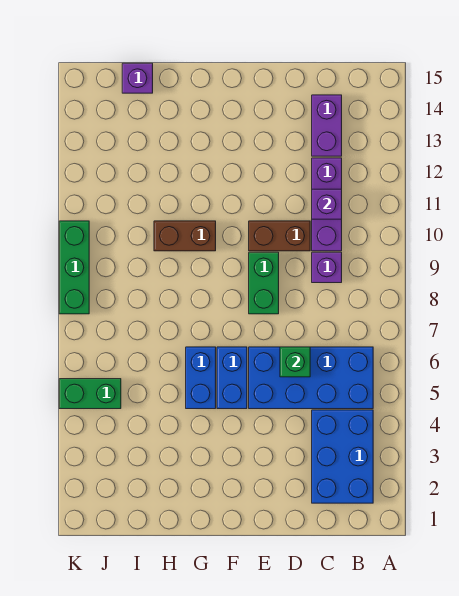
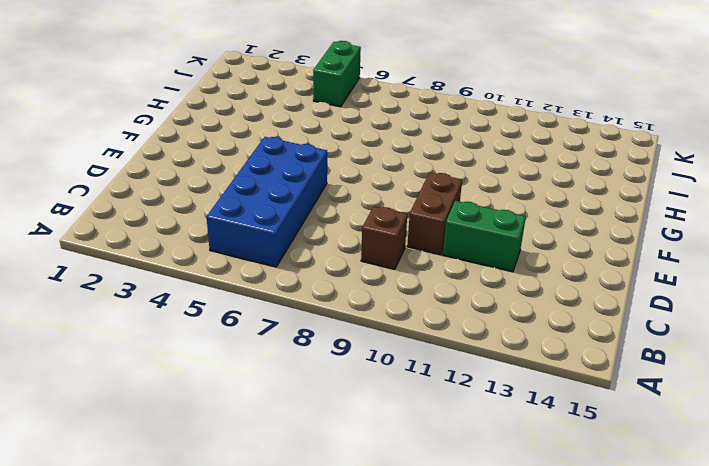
brown brick C9 level 1 -> purple brick C9 level 1
green brick D11:D12 level 1 -> green brick E8:E9 level 1
none -> blue brick B2:C4 level 1
none -> purple brick C10:C12 level 1
none -> purple brick C13:C14 level 1

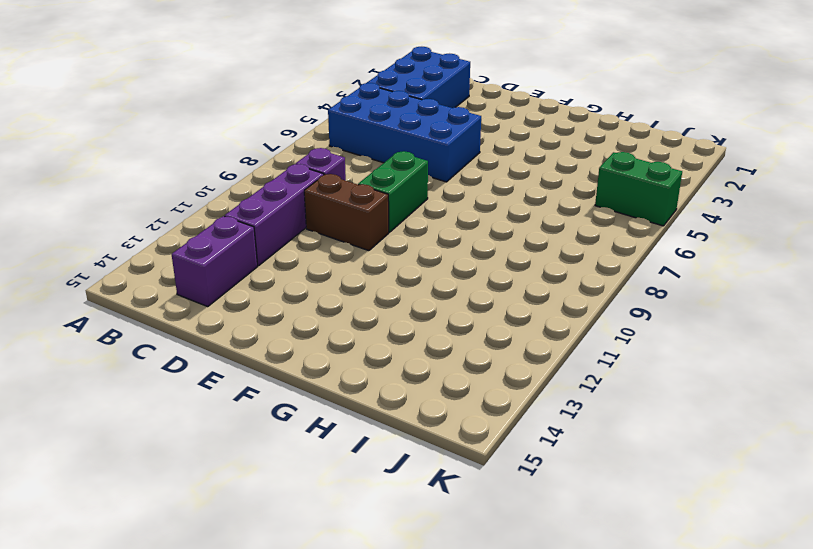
none -> blue brick F5:F6 level 1
none -> blue brick G5:G6 level 1
none -> brown brick G10:H10 level 1

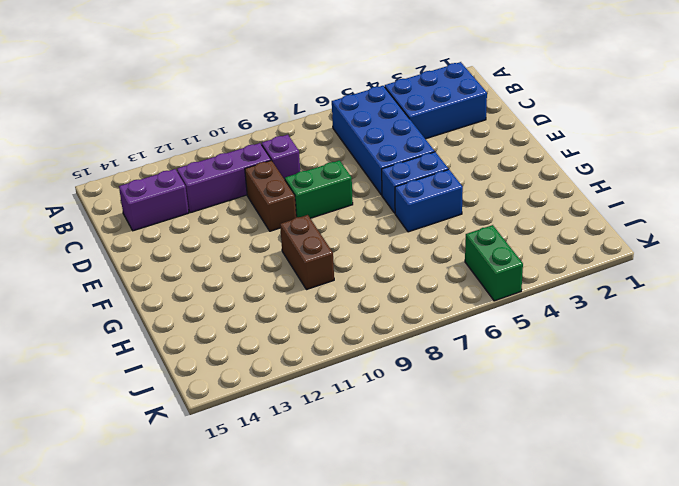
none -> purple brick I15 level 1
none -> green brick K8:K10 level 1
none -> purple brick C11 level 2

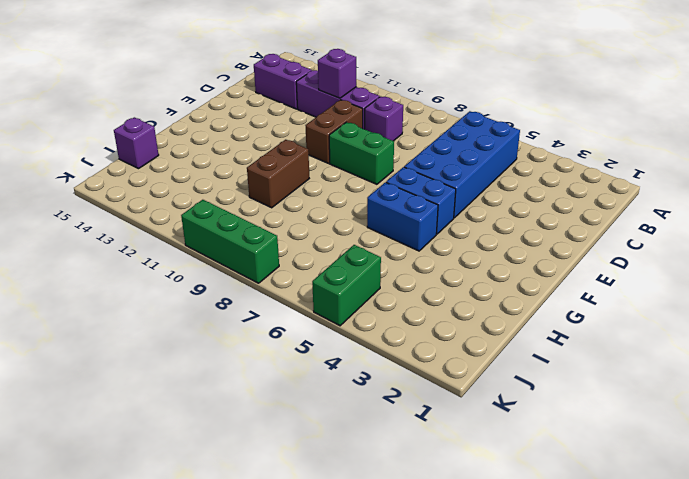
none -> blue brick B2:C4 level 1
none -> green brick D6 level 2

